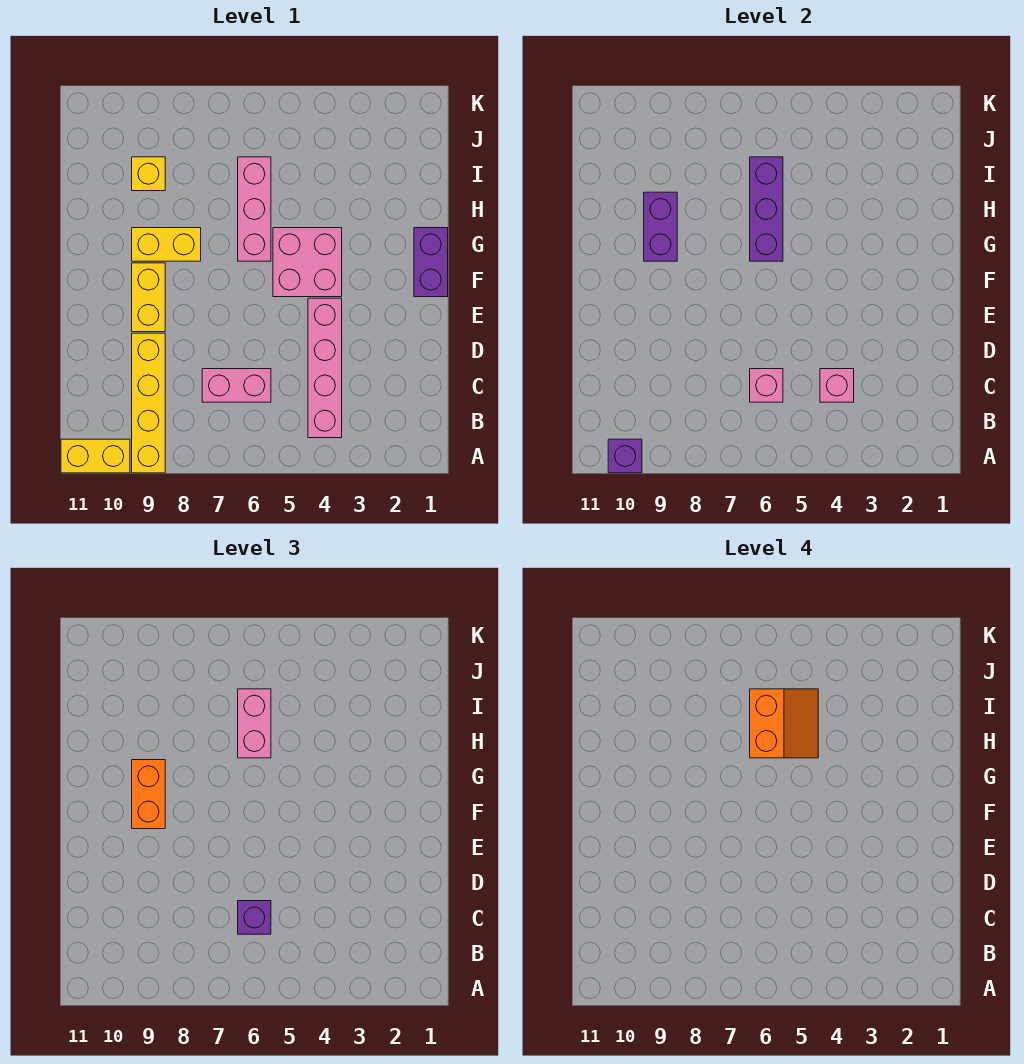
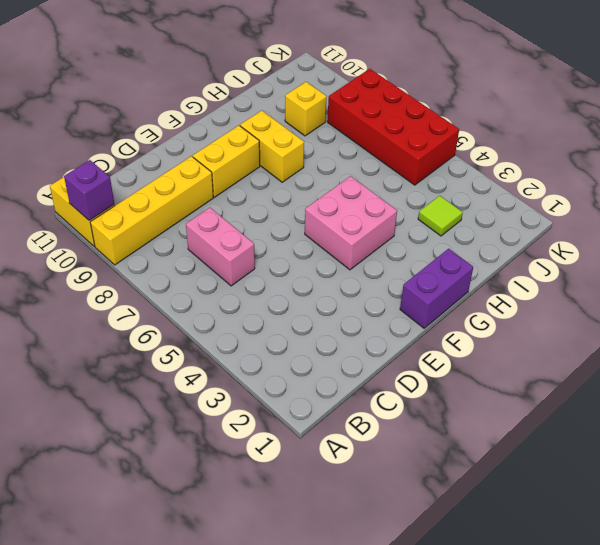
lime tile I3 level 1 -> none
red brick J5:K8 level 1 -> none
none -> pink brick B4:E4 level 1
none -> pink brick G6:I6 level 1
none -> pink brick C4 level 2

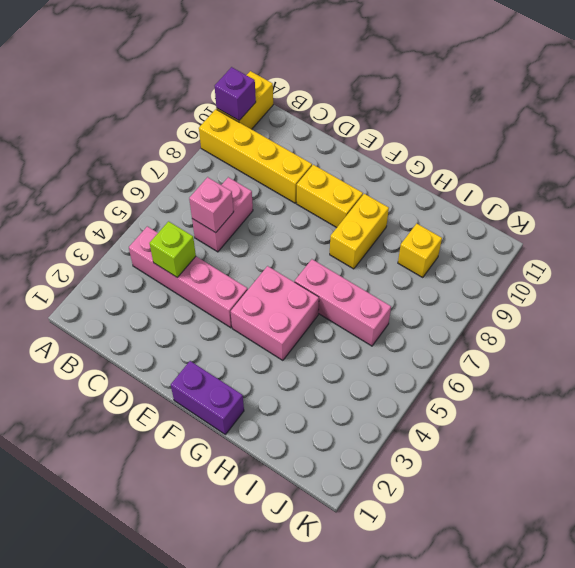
lime brick C4 level 2 -> pink brick C4 level 2
none -> purple brick G6:I6 level 2
none -> purple brick G9:H9 level 2
none -> purple brick C6 level 3

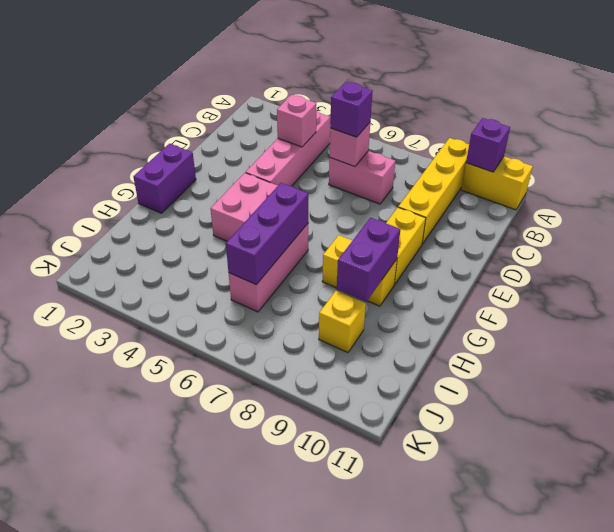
none -> orange brick F9:G9 level 3
none -> pink brick H6:I6 level 3
none -> orange slope H5:I6 level 4 top 6

